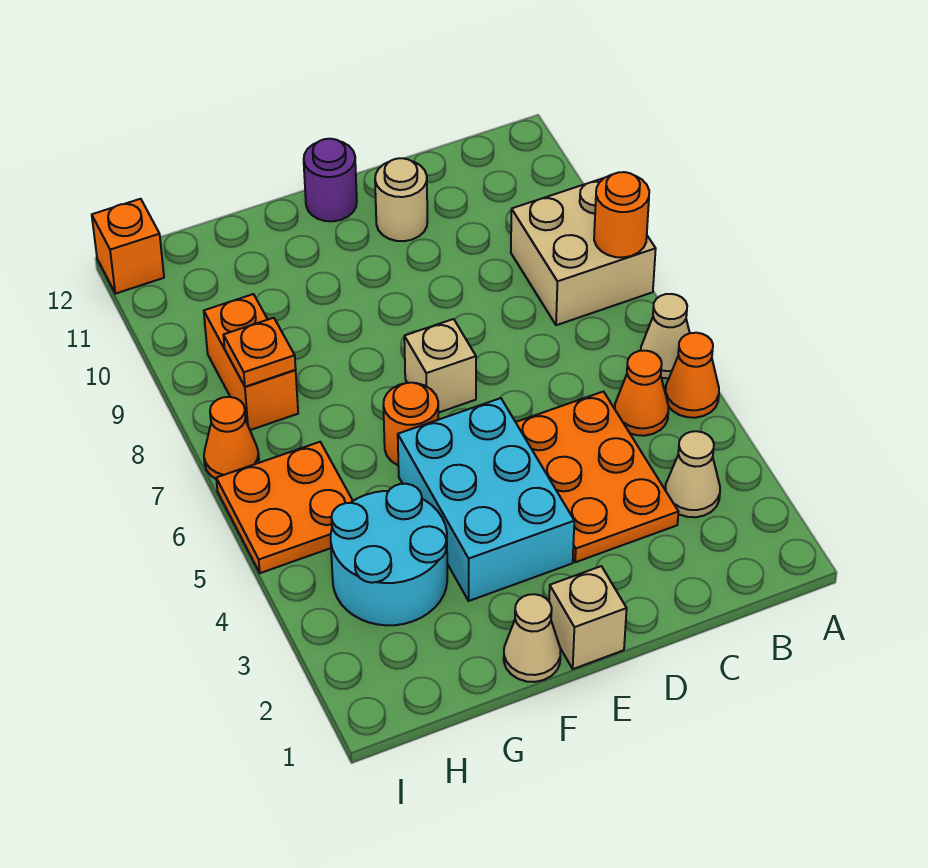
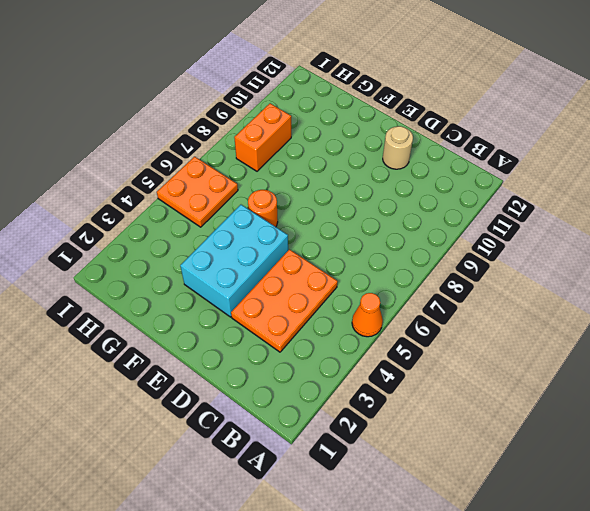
none -> tan cone A6 level 1
none -> tan brick A8:B9 level 1
none -> tan cone B3 level 1

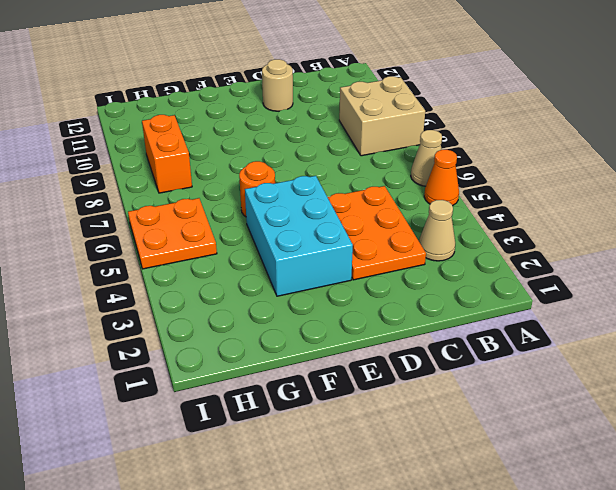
none -> orange cone B5 level 1
none -> tan brick E1 level 1
none -> tan brick E7 level 1

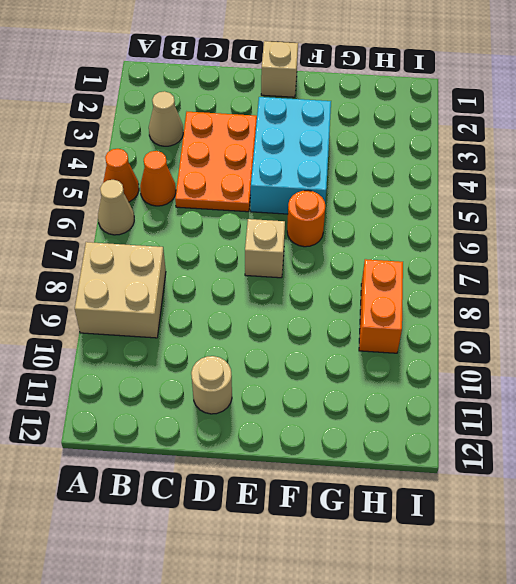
none -> purple round brick E12 level 1
none -> tan cone F1 level 1
none -> cyan round brick G3:H4 level 1

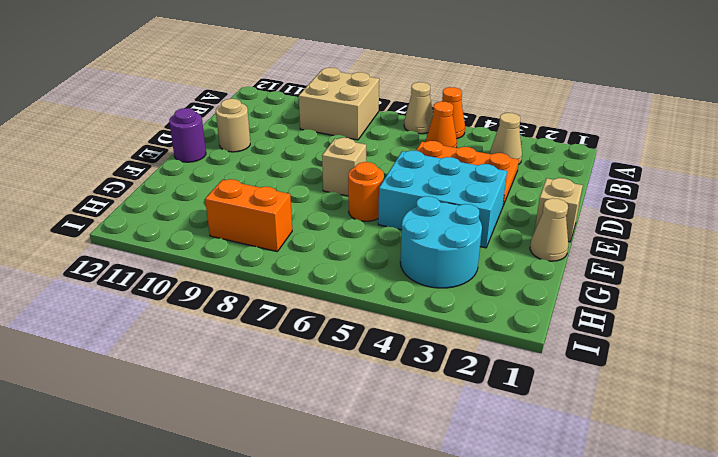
none -> orange plate H5:I6 level 1
none -> orange cone I7 level 1
none -> orange brick I12 level 1

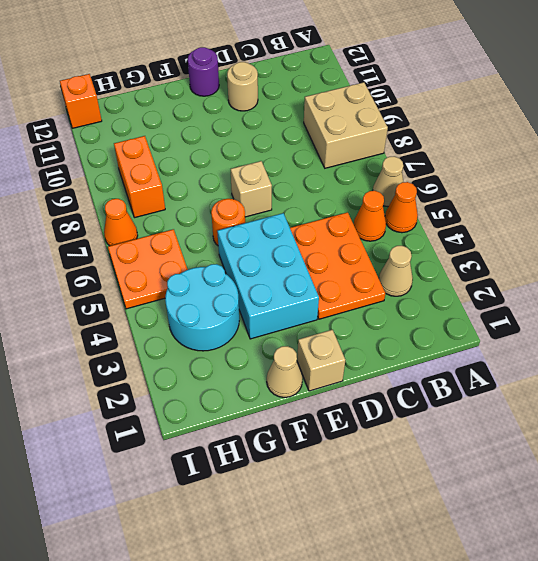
none -> orange round brick A8 level 2
none -> orange plate H8 level 2

